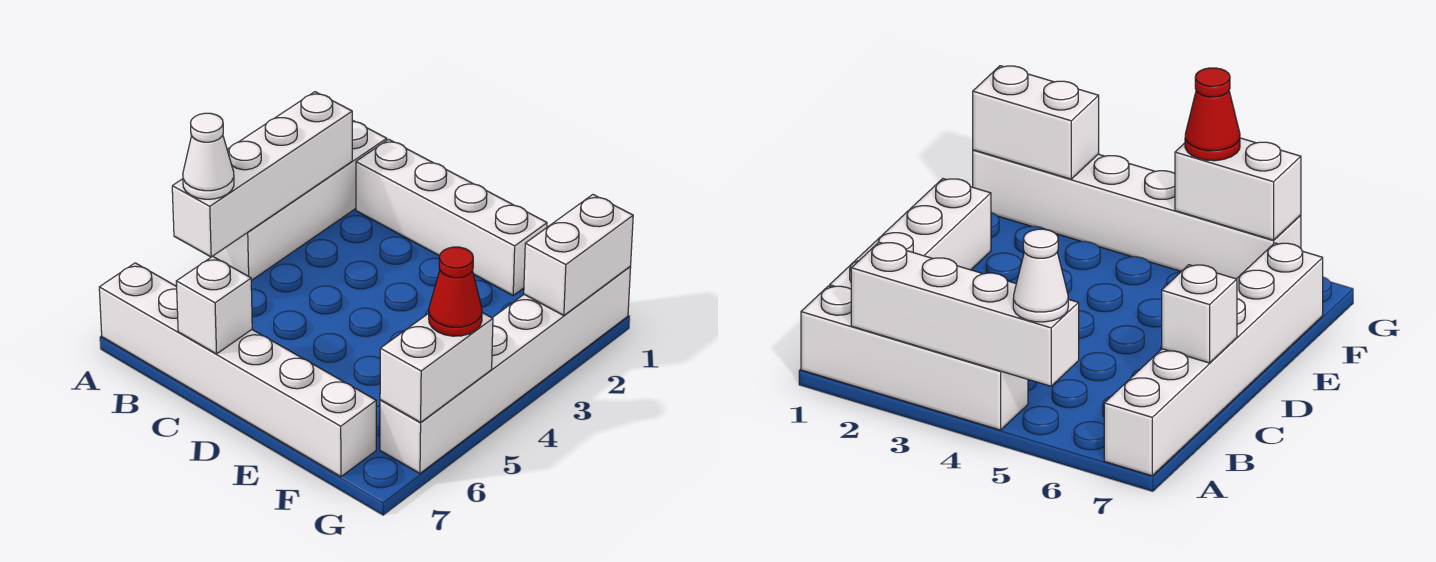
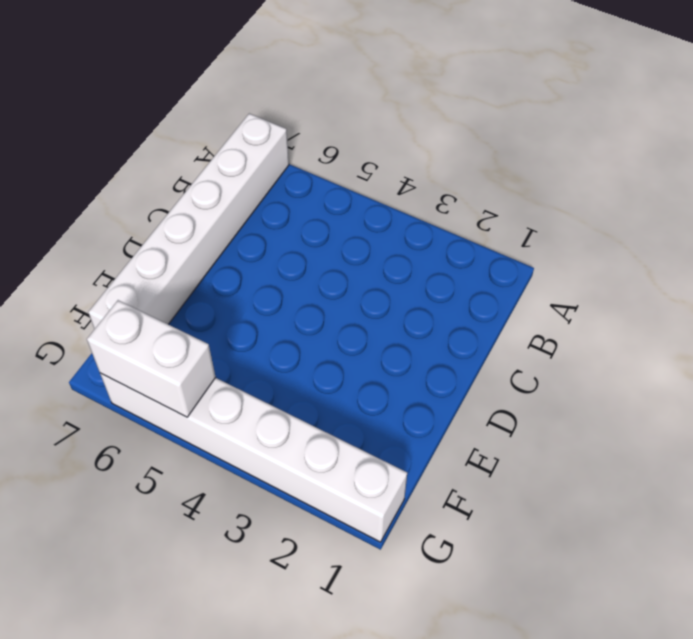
none -> white brick A1:A4 level 1
none -> white brick B1:E1 level 1

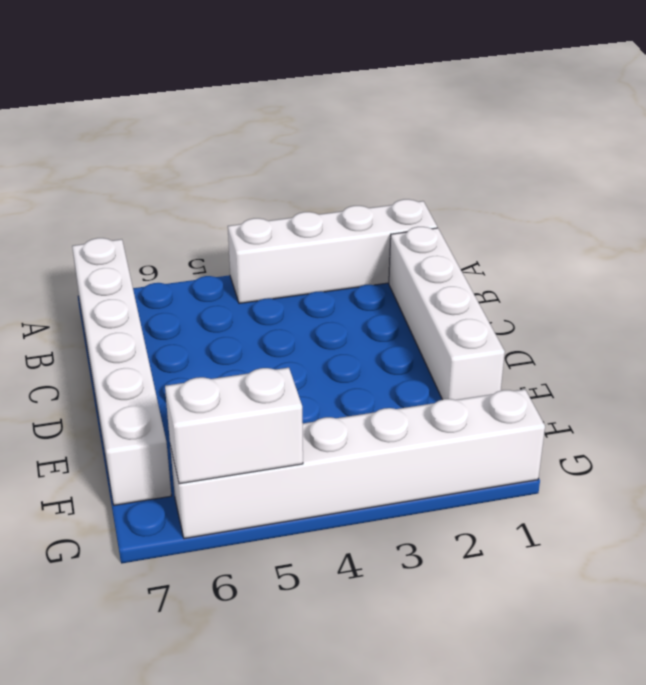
none -> white brick A2:A5 level 2
none -> white brick C7 level 2

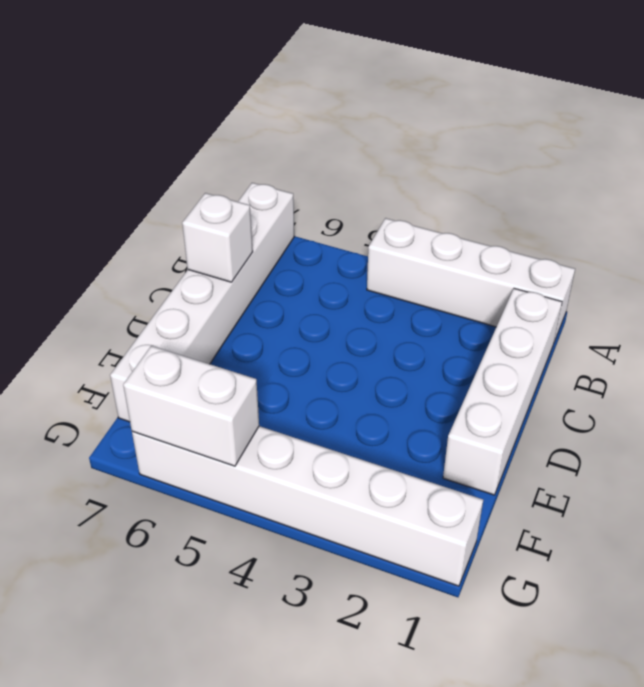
none -> white brick A2:A5 level 2
none -> white brick G1:G2 level 2

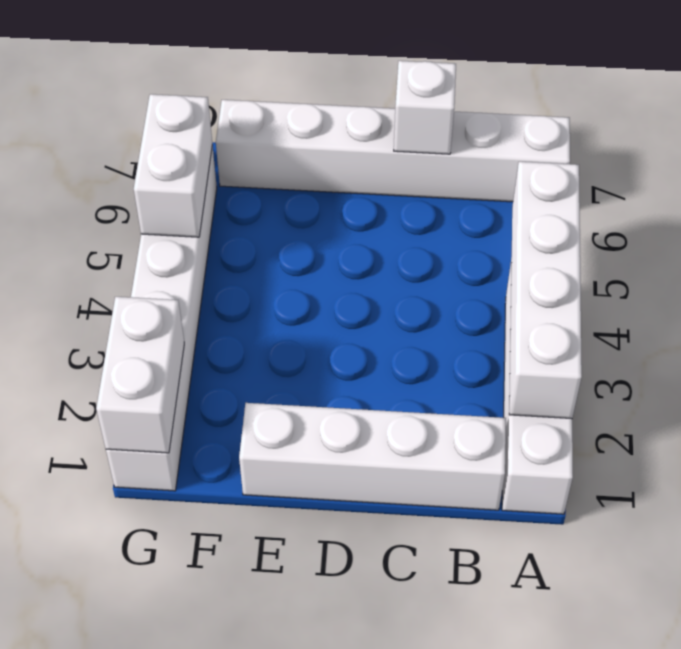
none -> white cone A5 level 3
none -> red cone G5 level 3

